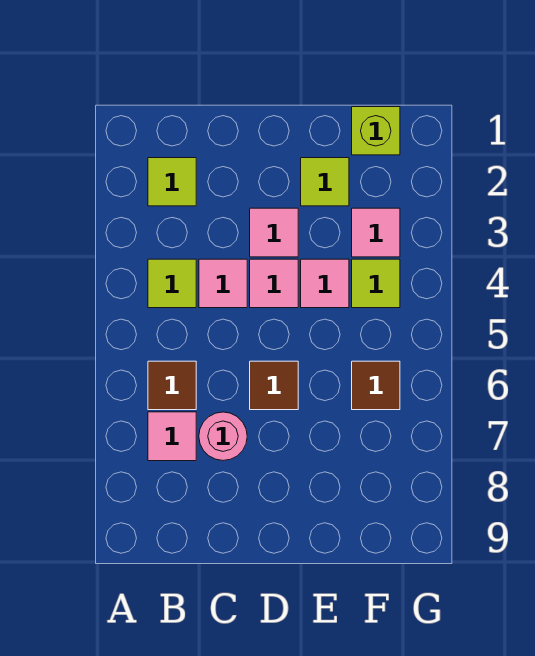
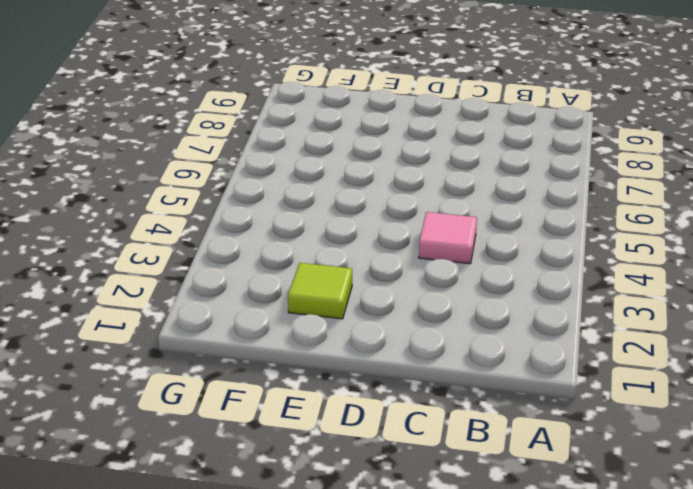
none -> lime tile B2 level 1
none -> lime tile B4 level 1
none -> brown tile B6 level 1

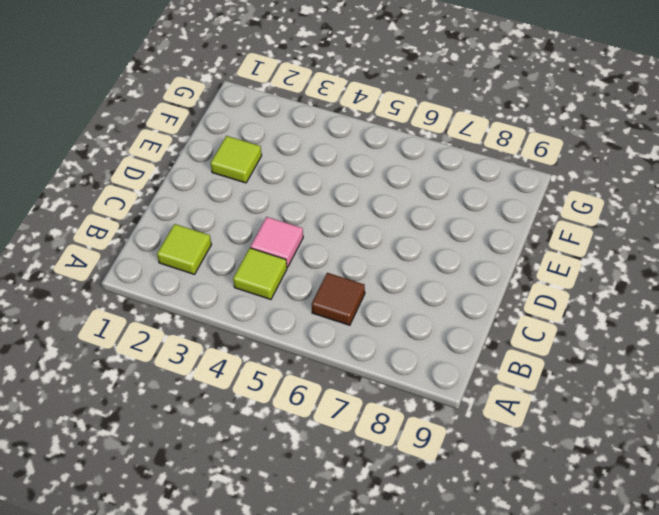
none -> pink tile B7 level 1
none -> pink round brick C7 level 1
none -> pink tile D3 level 1

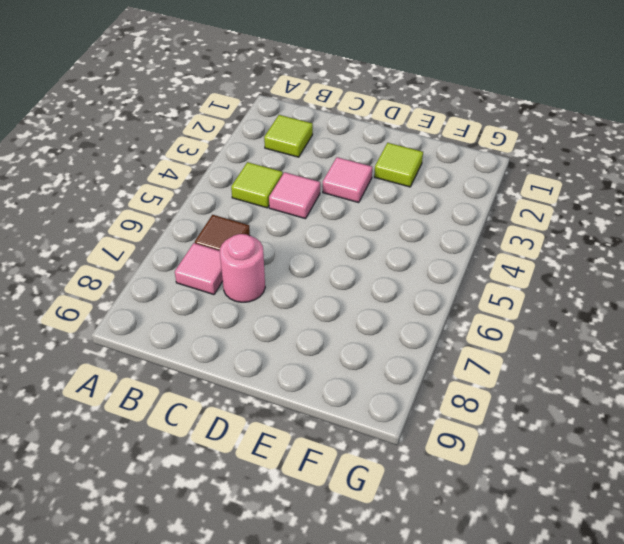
none -> pink tile D4 level 1
none -> brown tile D6 level 1
none -> pink tile E4 level 1

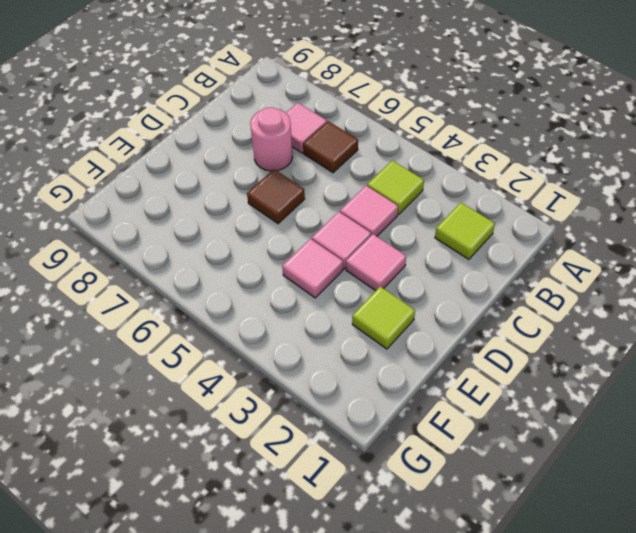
none -> lime brick F1 level 1
none -> pink tile F3 level 1
none -> lime tile F4 level 1

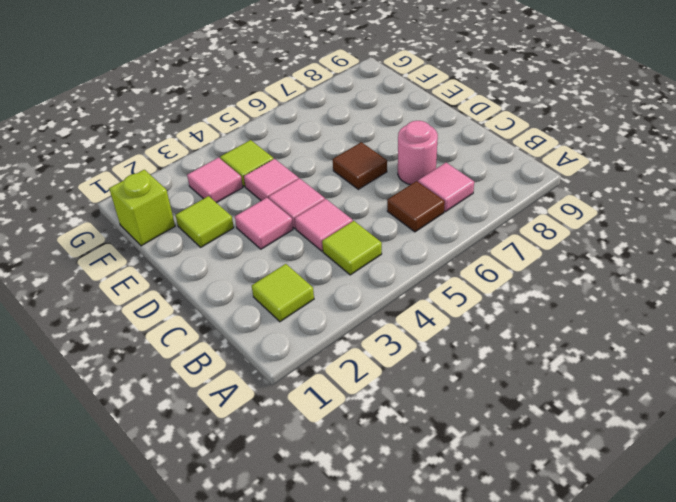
none -> brown tile F6 level 1

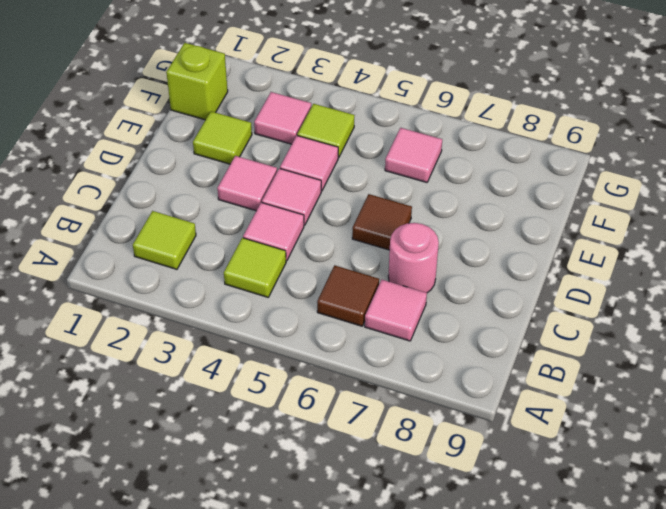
pink tile F6 level 1 -> brown tile F6 level 1

